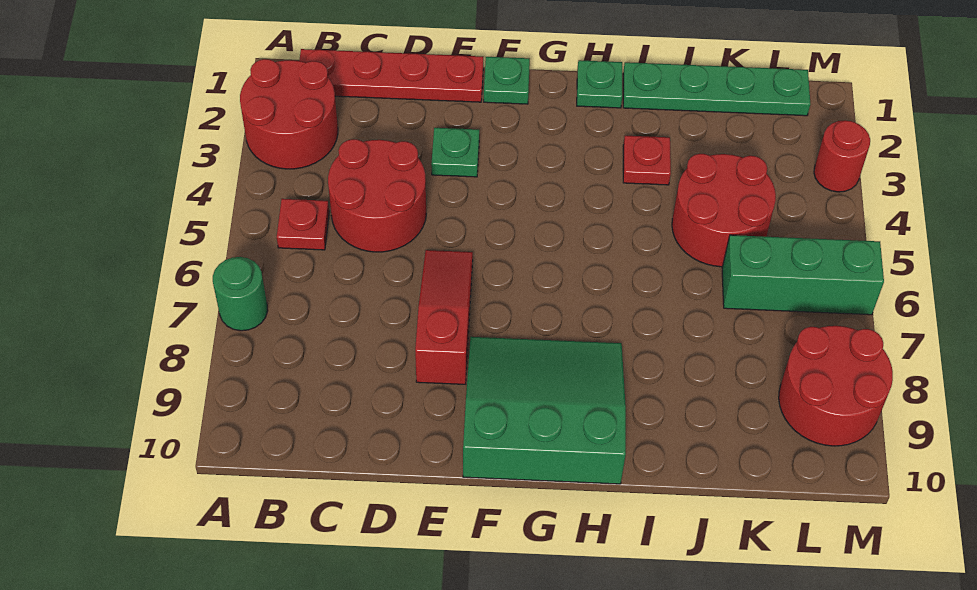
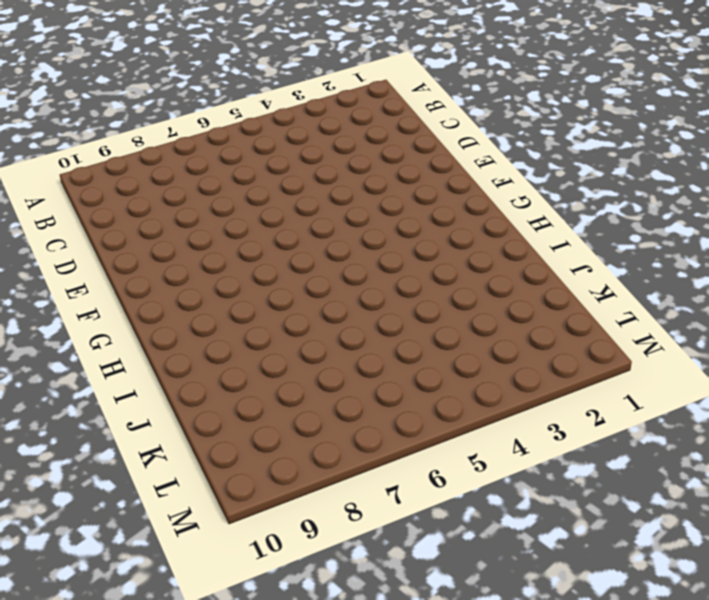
none -> red round brick A2:B3 level 1
none -> green round brick A7 level 1
none -> red plate B1:E1 level 1

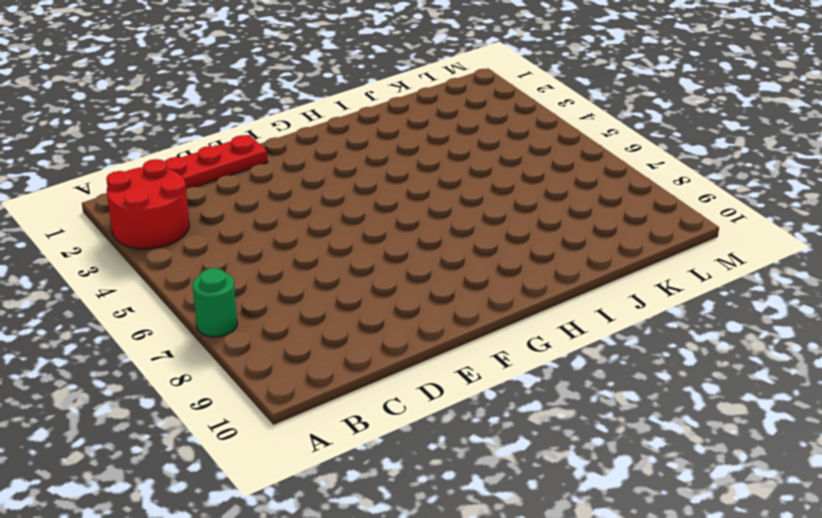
none -> red plate B5 level 1
none -> red round brick C4:D5 level 1
none -> green plate E3 level 1

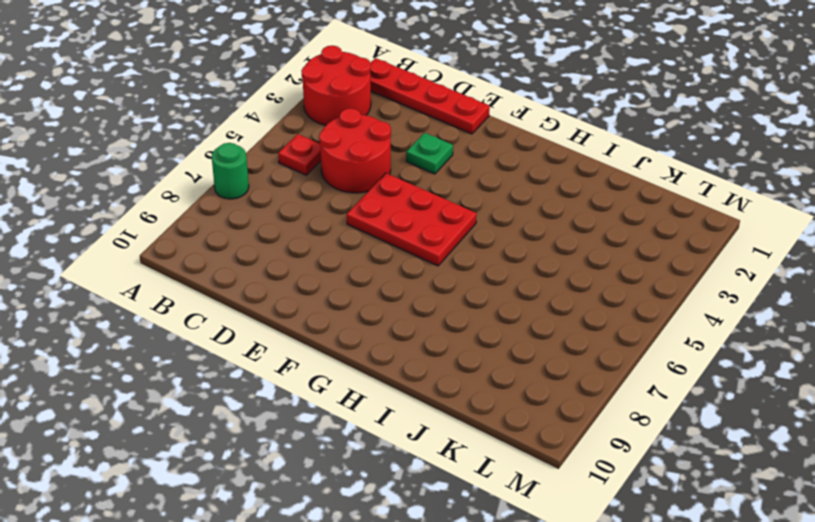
red plate E5:G6 level 1 -> red slope E6:E8 level 1 top 8
none -> green plate F1 level 1
none -> green slope F8:H10 level 1 top 10
none -> green plate H1 level 1

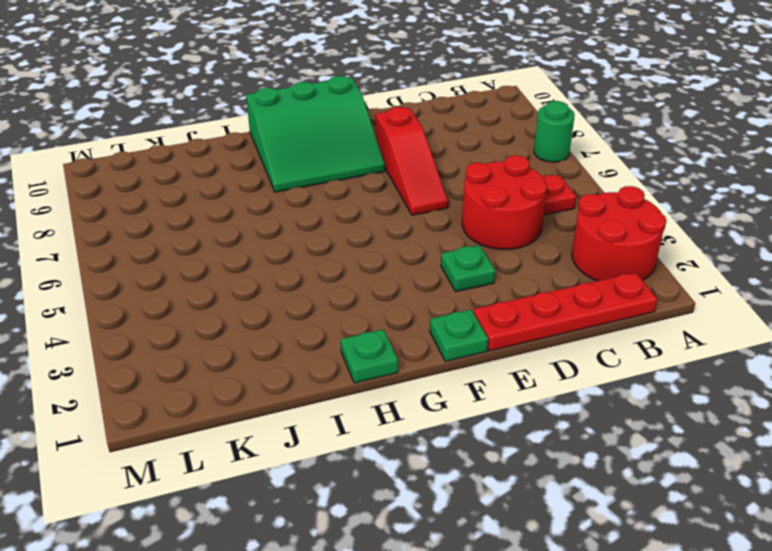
none -> green plate I1:L1 level 1
none -> red plate I3 level 1
none -> red round brick J4:K5 level 1

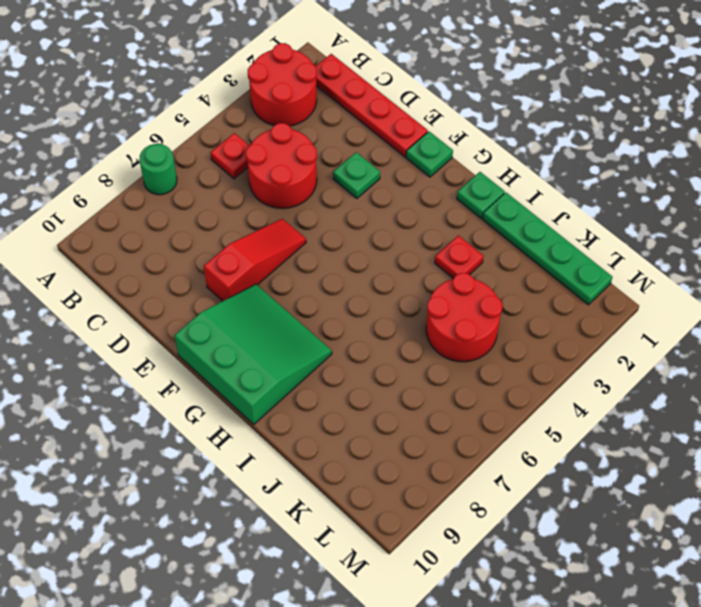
none -> green brick K6:M6 level 1
none -> red round brick L8:M9 level 1
none -> red round brick M3 level 1

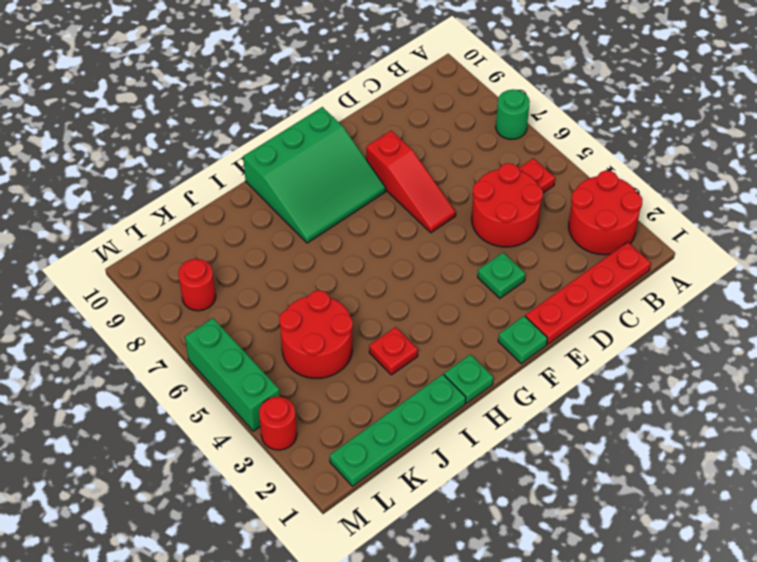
red round brick L8 level 1 -> red round brick L8:M9 level 1
green brick M4:M6 level 1 -> green brick K6:M6 level 1

